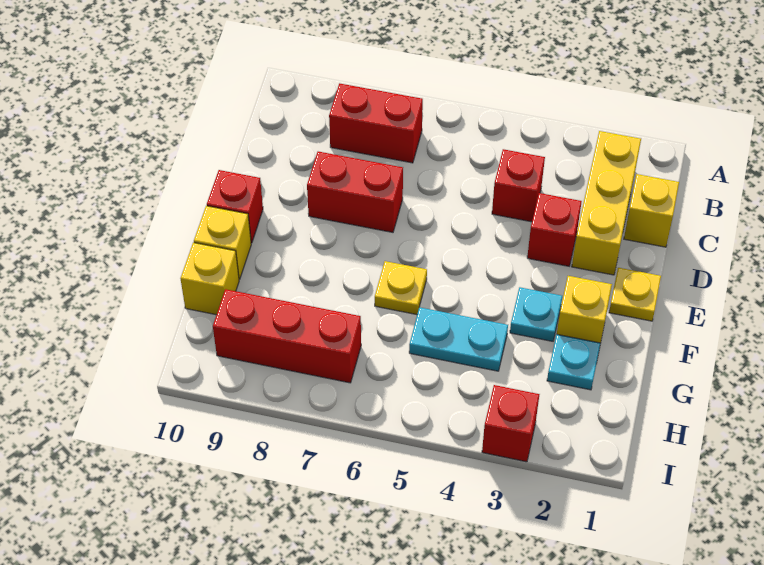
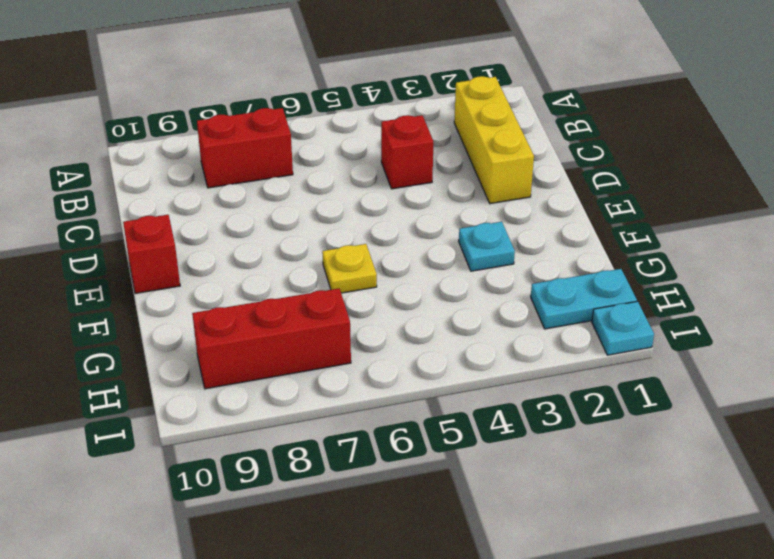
cyan plate H1:H2 level 1 -> cyan plate G4:G5 level 1
cyan plate I1 level 1 -> cyan plate G2 level 1
none -> yellow brick C1 level 1
none -> red brick D3 level 1
none -> red brick D7:D8 level 1

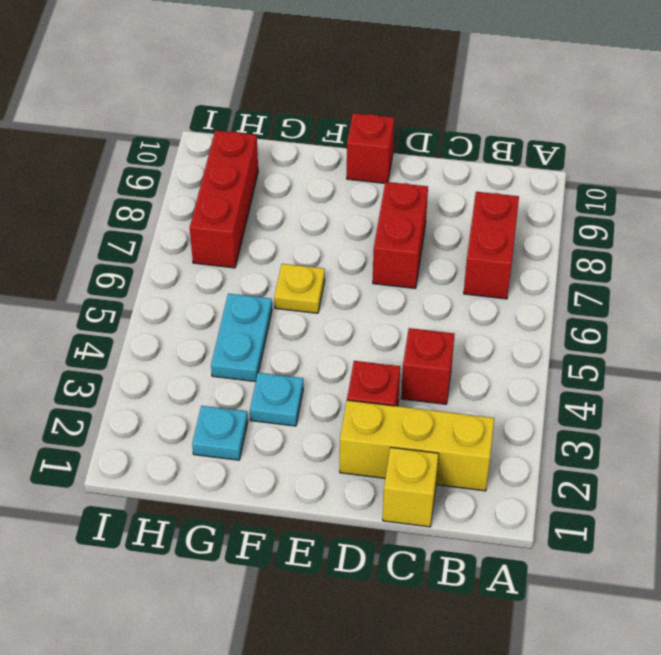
none -> yellow plate E1 level 1
none -> yellow brick F2 level 1
none -> yellow brick F10 level 1

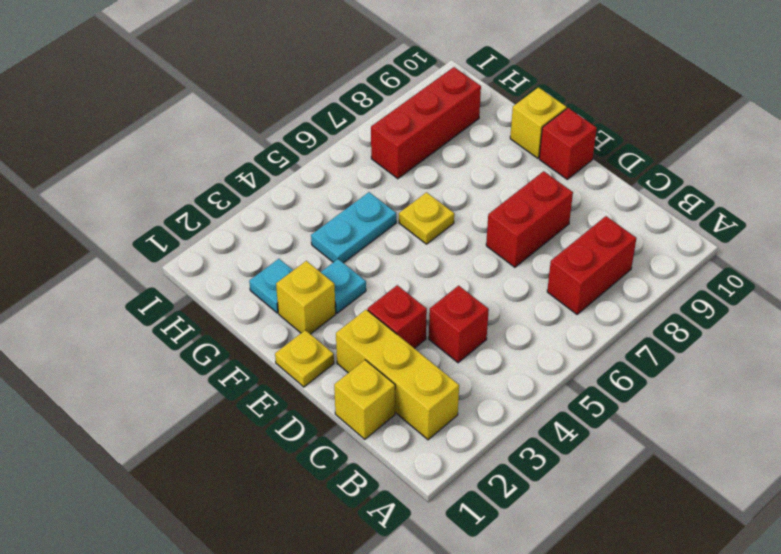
none -> yellow brick G10 level 1
none -> red brick I3 level 1

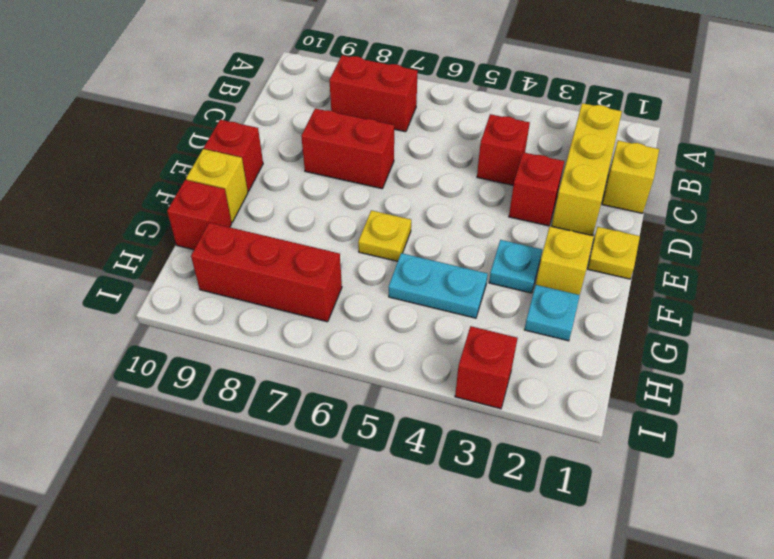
red brick G10 level 1 -> yellow brick G10 level 1

